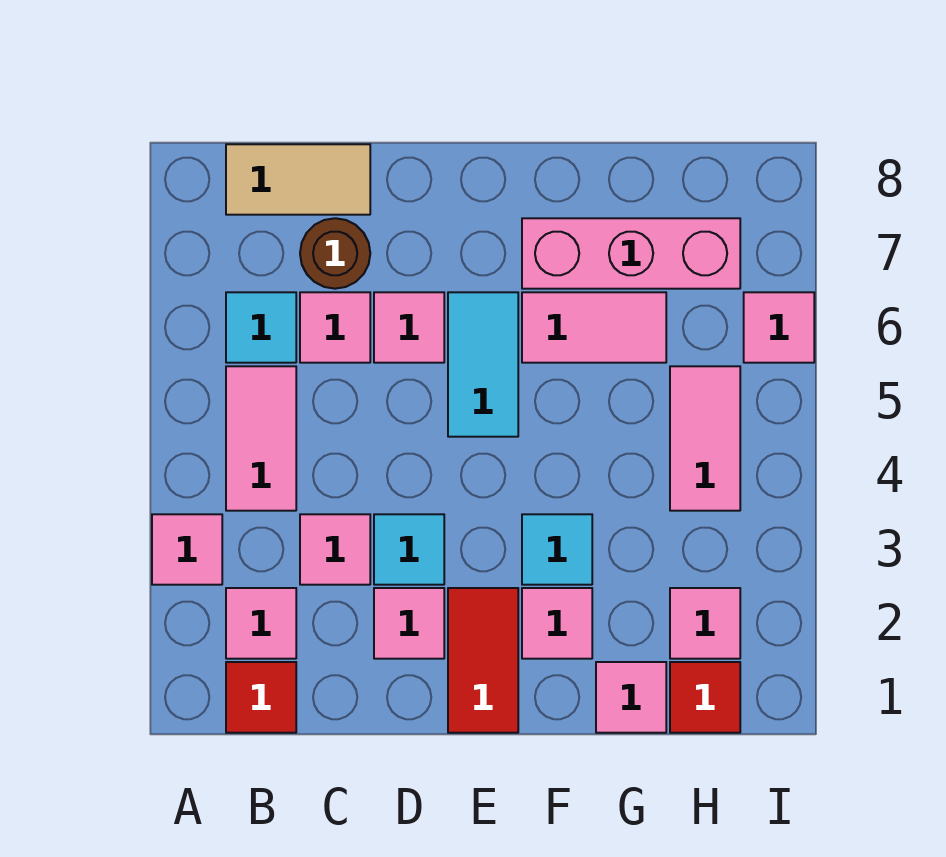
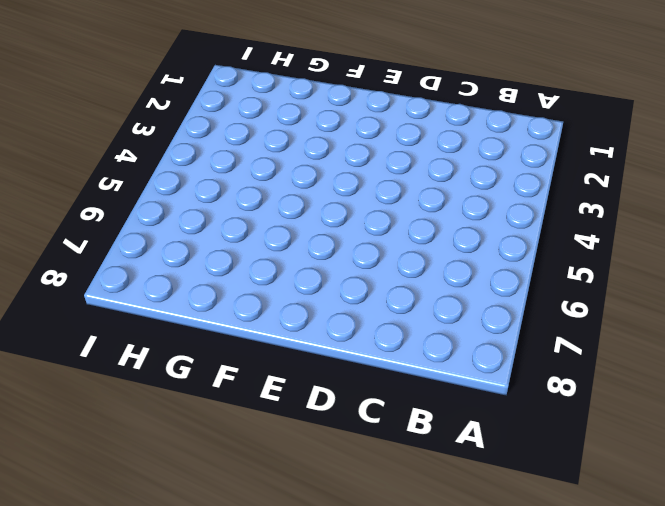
none -> pink tile A3 level 1
none -> red tile B1 level 1
none -> pink tile B2 level 1

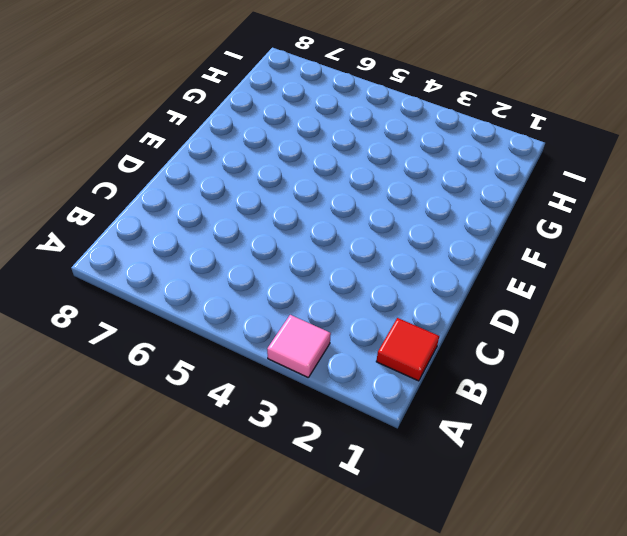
none -> pink tile B2 level 1
none -> pink tile B4:B5 level 1
none -> cyan tile B6 level 1

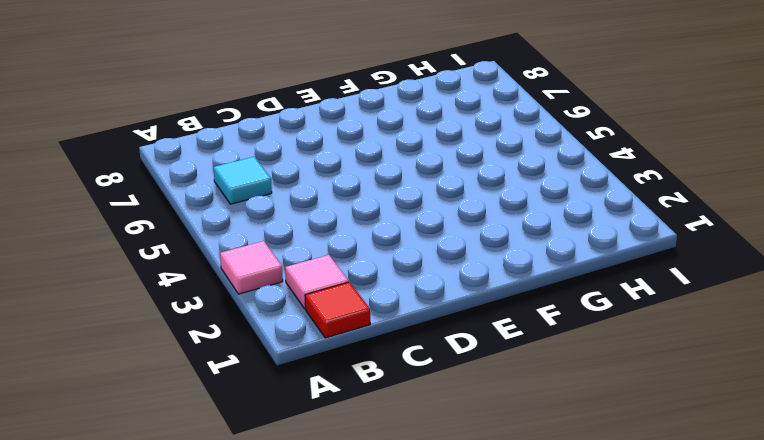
none -> pink tile B4:B5 level 1
none -> tan tile B8:C8 level 1
none -> pink tile C3 level 1

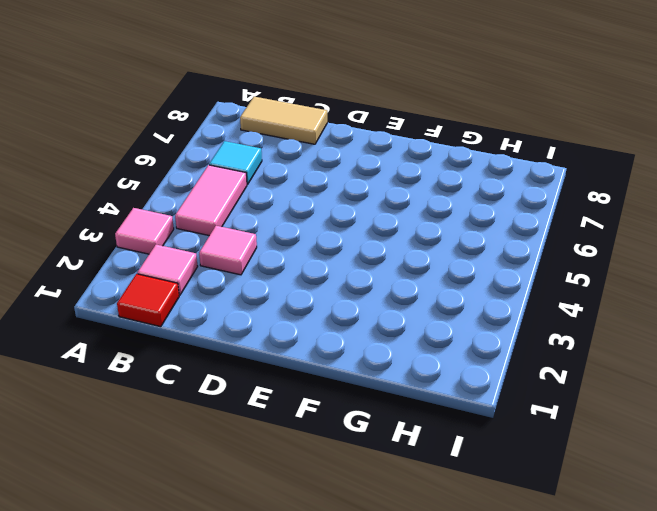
none -> pink tile C6 level 1
none -> brown round brick C7 level 1
none -> pink tile D2 level 1

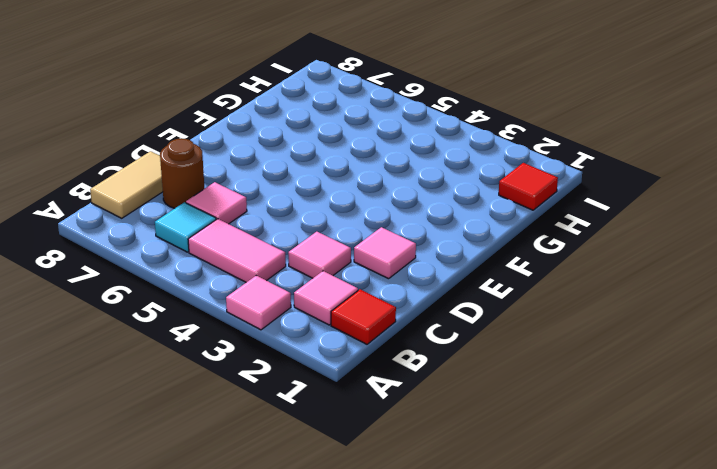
none -> cyan tile D3 level 1
none -> pink tile D6 level 1
none -> red tile E1:E2 level 1

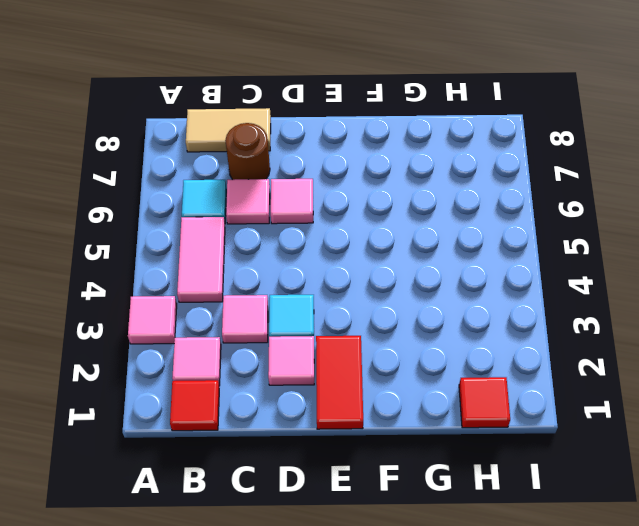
none -> cyan tile E5:E6 level 1
none -> pink tile F2 level 1
none -> cyan tile F3 level 1

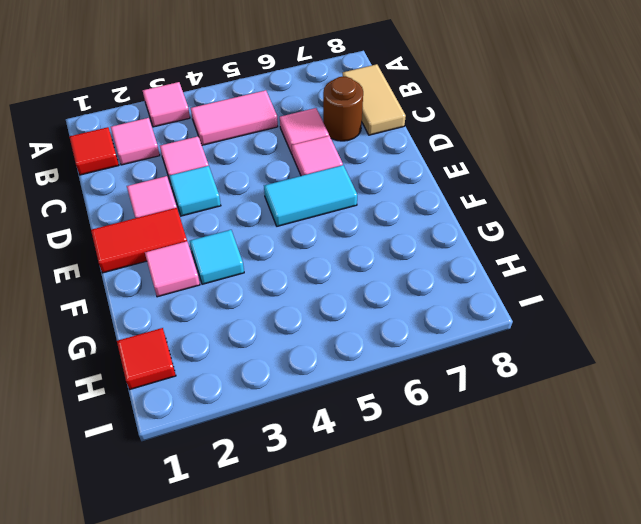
none -> cyan tile B6 level 1
none -> pink tile F6:G6 level 1
none -> pink brick F7:H7 level 1

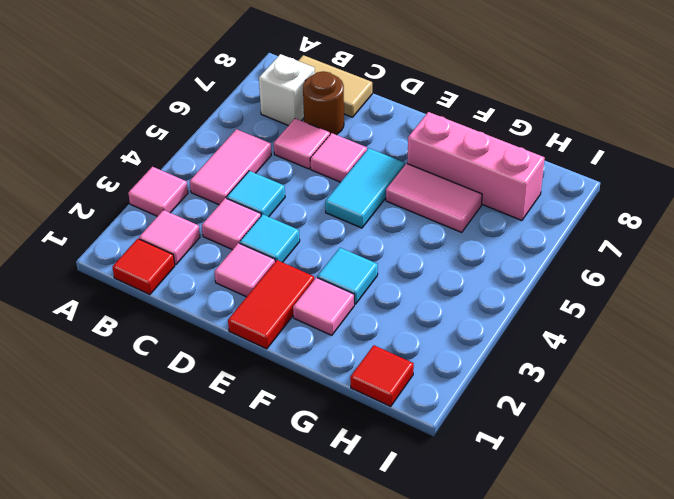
white brick B7 level 1 -> none
cyan tile C4 level 1 -> cyan tile B6 level 1
none -> pink tile G1 level 1
none -> pink tile H2 level 1
none -> pink tile H4:H5 level 1

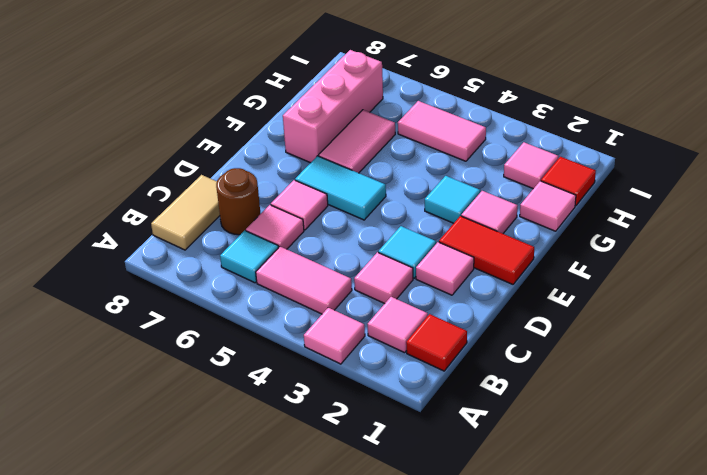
none -> pink tile I6 level 1

